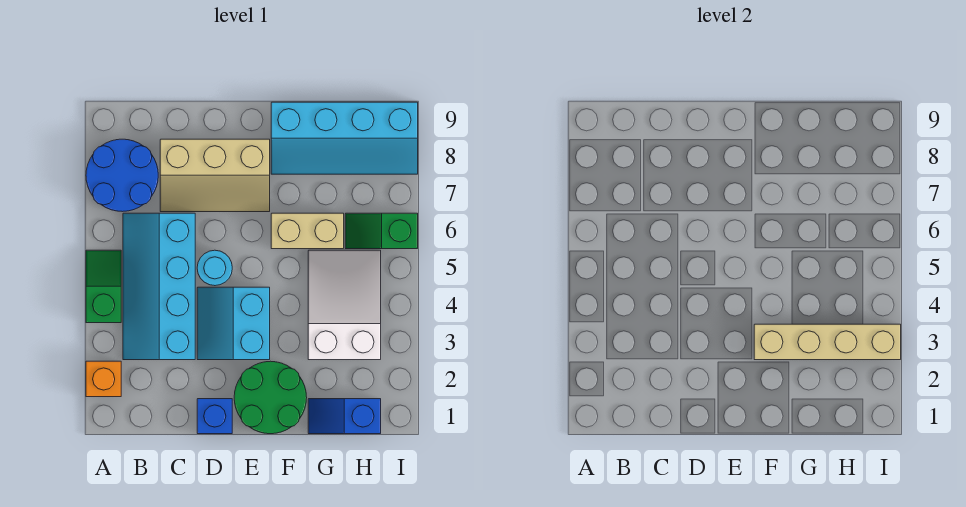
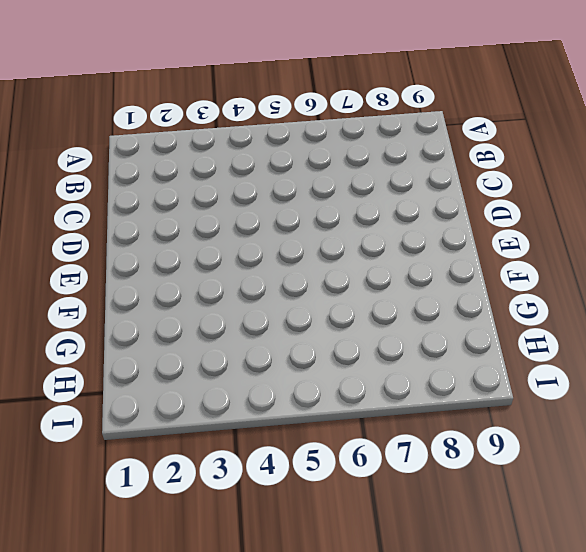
none -> orange brick A2 level 1
none -> green slope A4:A5 level 1 top 4
none -> blue round brick A7:B8 level 1

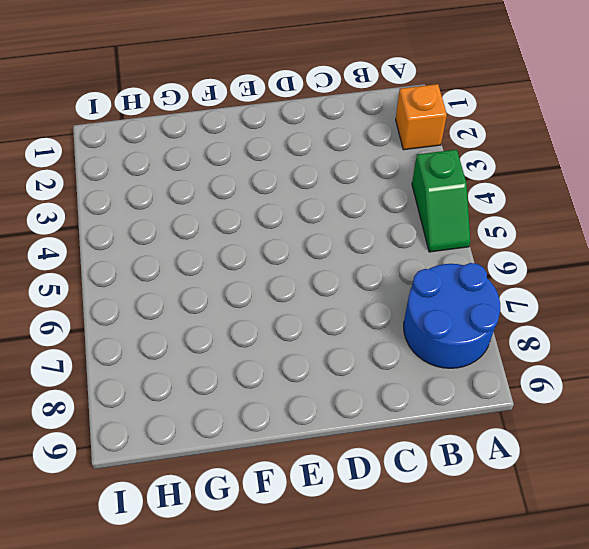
none -> cyan slope B3:C6 level 1 top C
none -> tan slope C7:E8 level 1 top 8
none -> blue brick D1 level 1

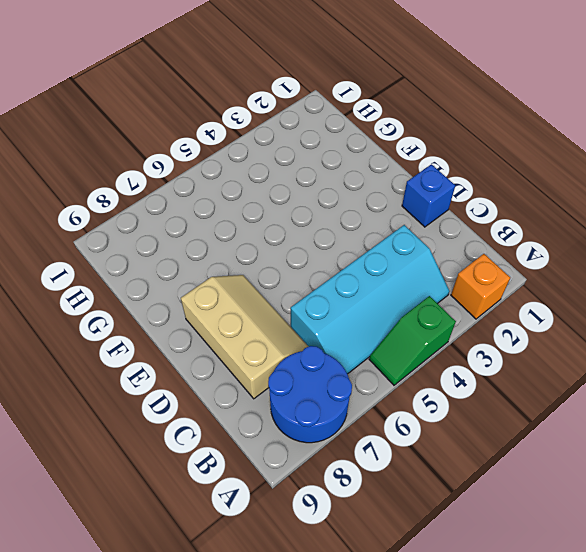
none -> cyan slope D3:E4 level 1 top E
none -> cyan round brick D5 level 1
none -> green round brick E1:F2 level 1

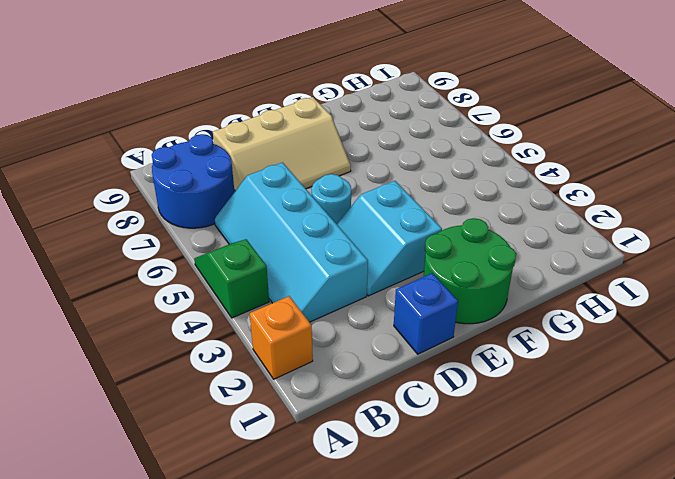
none -> tan brick F6:G6 level 1
none -> cyan slope F8:I9 level 1 top 9
none -> blue slope G1:H1 level 1 top H

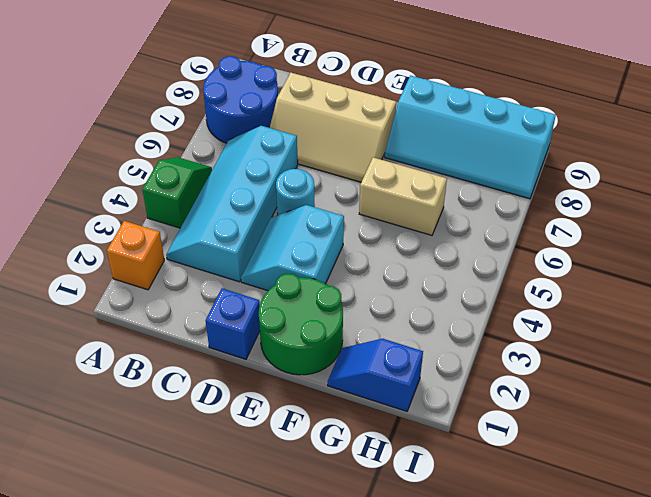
none -> white slope G3:H5 level 1 top 3
none -> green slope H6:I6 level 1 top I
none -> tan brick F3:I3 level 2

